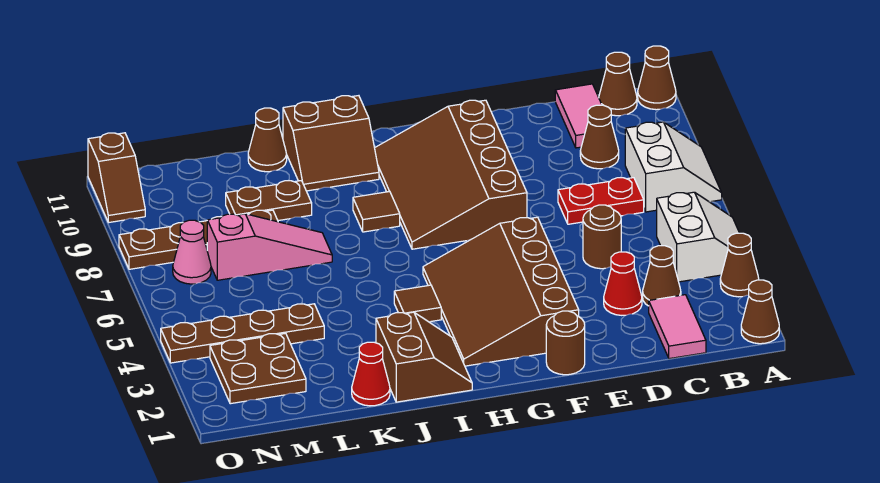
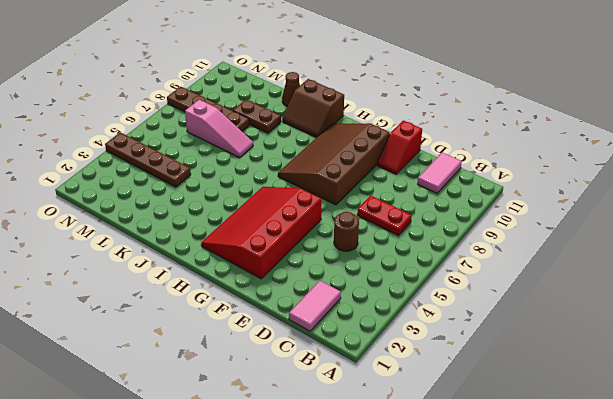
red slope E10:E11 level 1 top 11 -> none
red slope F2:H5 level 1 top F -> brown slope F2:H5 level 1 top F
none -> brown cone A1 level 1
none -> brown cone A3 level 1
none -> white slope A4:B5 level 1 top B

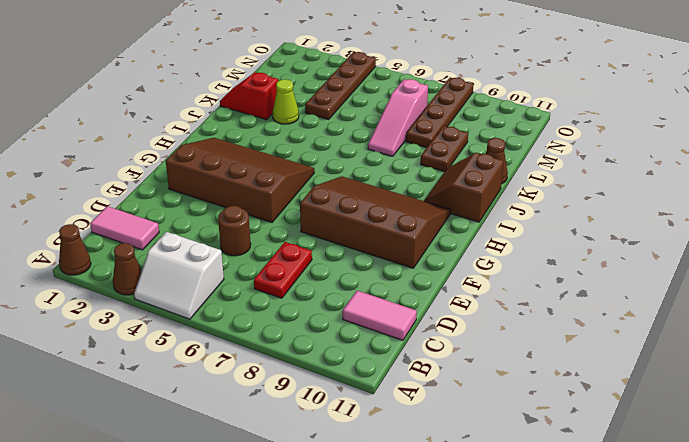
red slope K1:K2 level 1 top 2 -> red cone K1 level 1
lime cone K3 level 1 -> none
none -> white slope A7:B8 level 1 top B
none -> brown cone A11 level 1
none -> brown cone B11 level 1

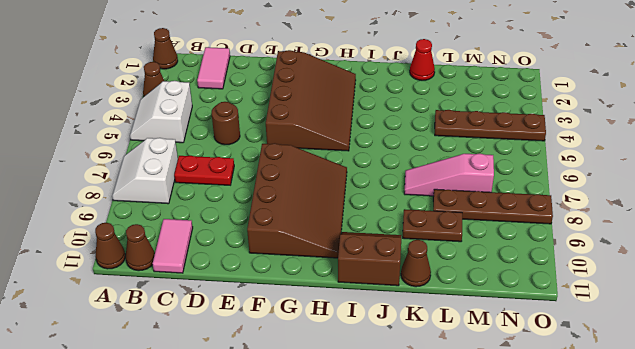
none -> brown cone C3 level 1
none -> brown cone C9 level 1
none -> red cone D3 level 1

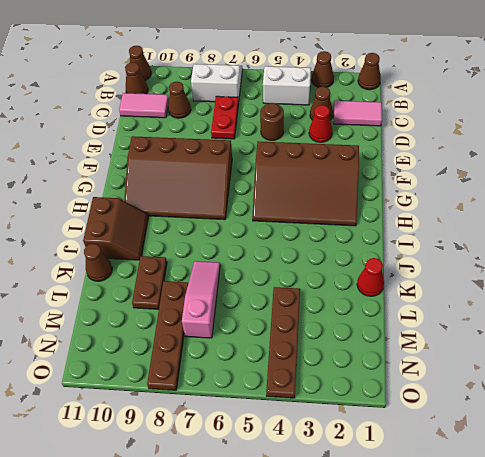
none -> brown round brick F1 level 1
none -> brown slope I1:J2 level 1 top J
none -> brown tile I4 level 1

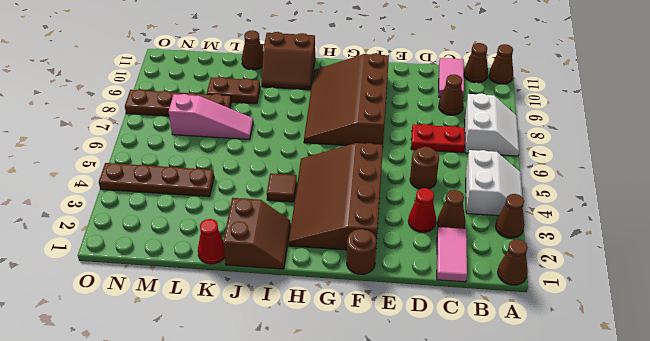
none -> brown tile I8 level 1
none -> brown plate M2:N3 level 1
none -> pink cone N7 level 1

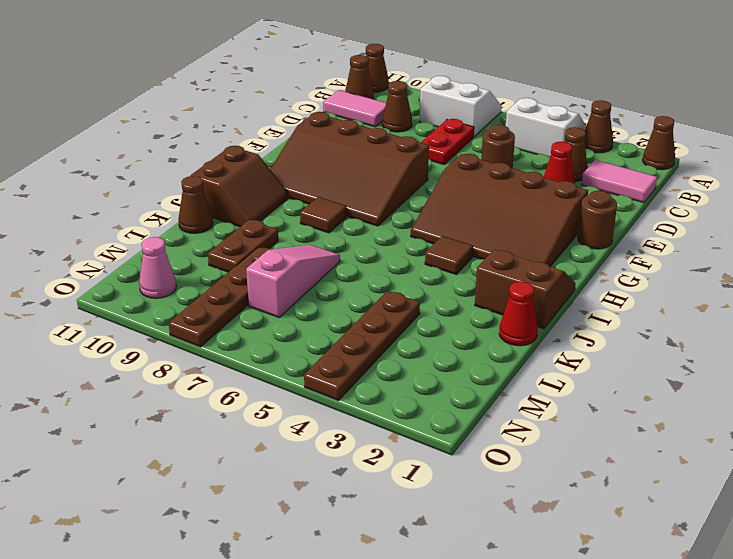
pink cone N10 level 1 -> pink cone N7 level 1
none -> brown plate M2:N3 level 1
none -> brown slope O10:O11 level 1 top 11

